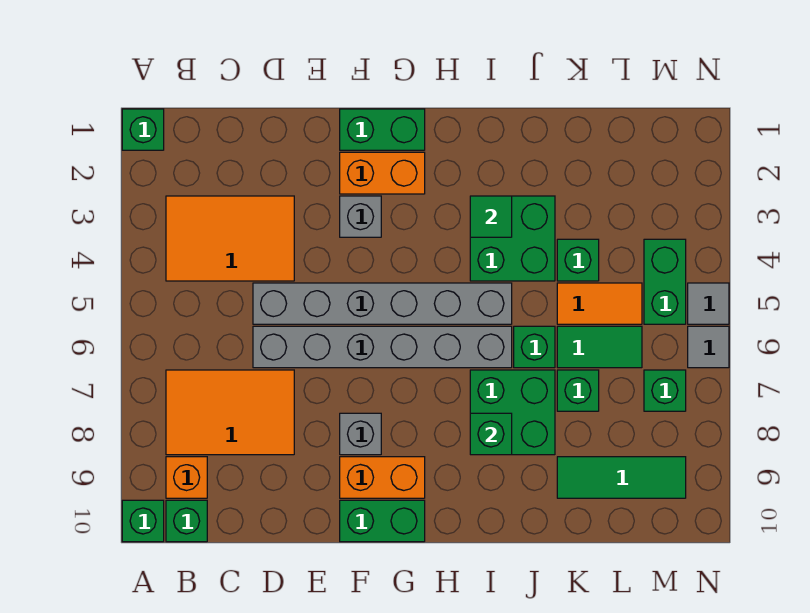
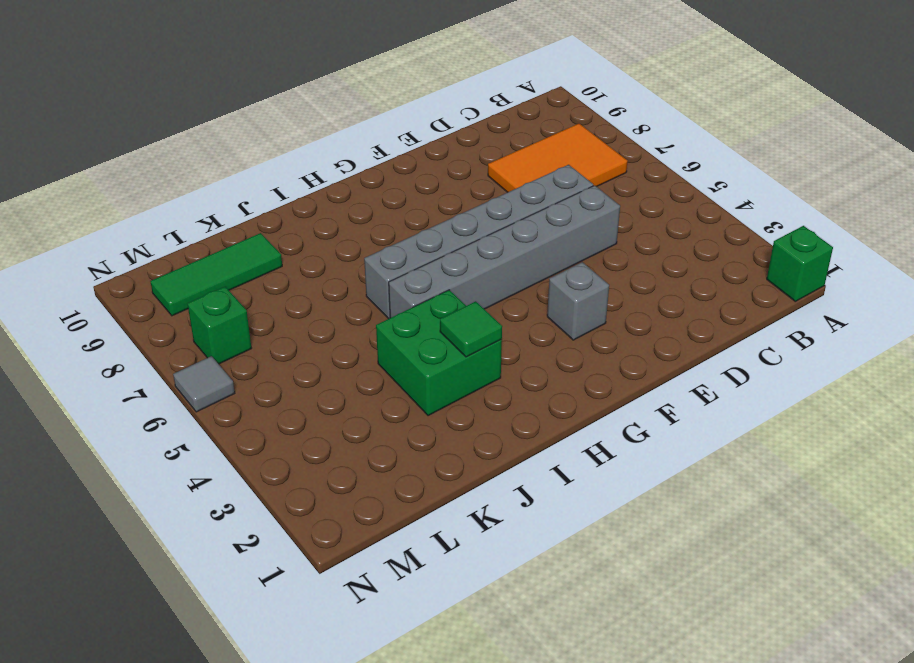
none -> green brick A10 level 1
none -> orange tile B3:D4 level 1
none -> orange brick B9 level 1

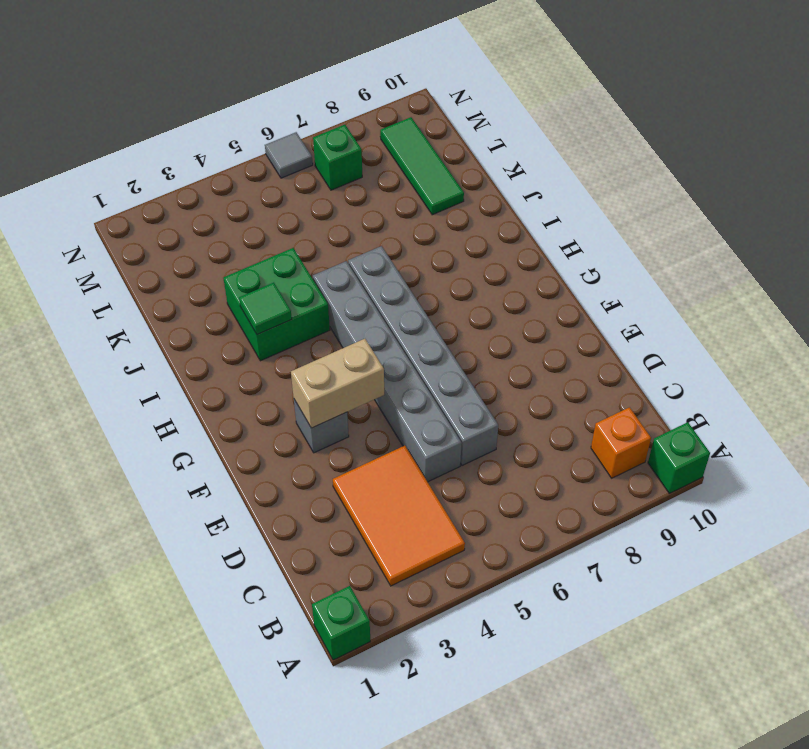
tan brick F3:F4 level 2 -> none
none -> orange tile B7:D8 level 1
none -> green brick B10 level 1
none -> green brick F1:G1 level 1

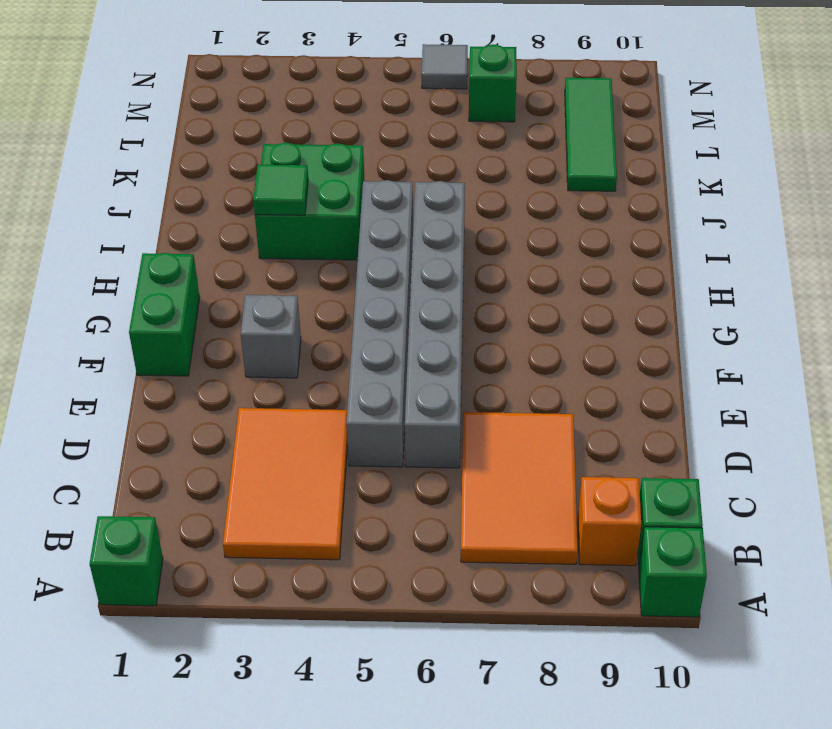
none -> orange brick F2:G2 level 1
none -> grey brick F8 level 1
none -> orange brick F9:G9 level 1

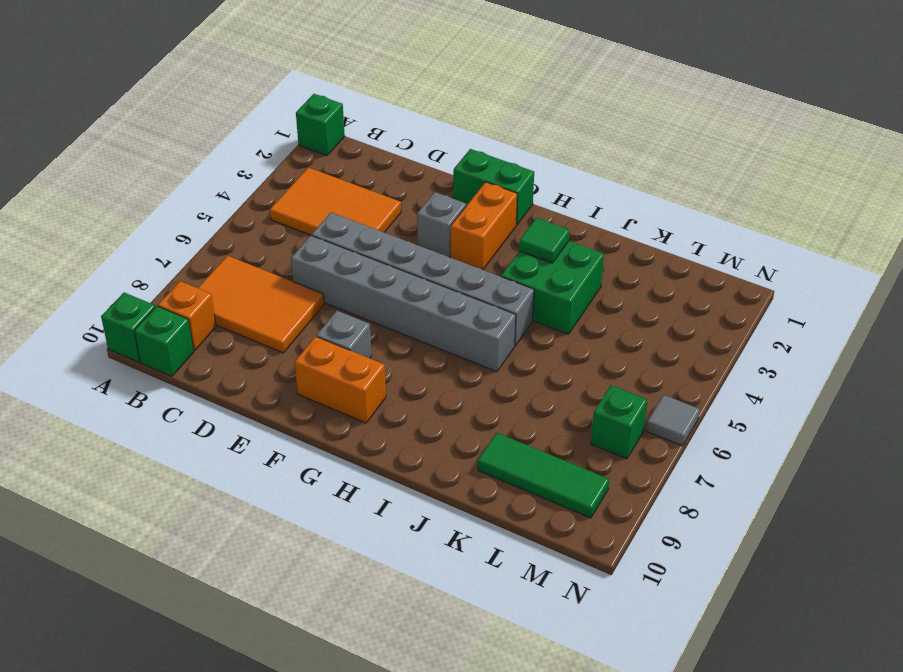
orange brick G2:G3 level 1 -> orange brick F2:G2 level 1
none -> green brick F10:G10 level 1
none -> green brick I7:J8 level 1
none -> green brick J6 level 1

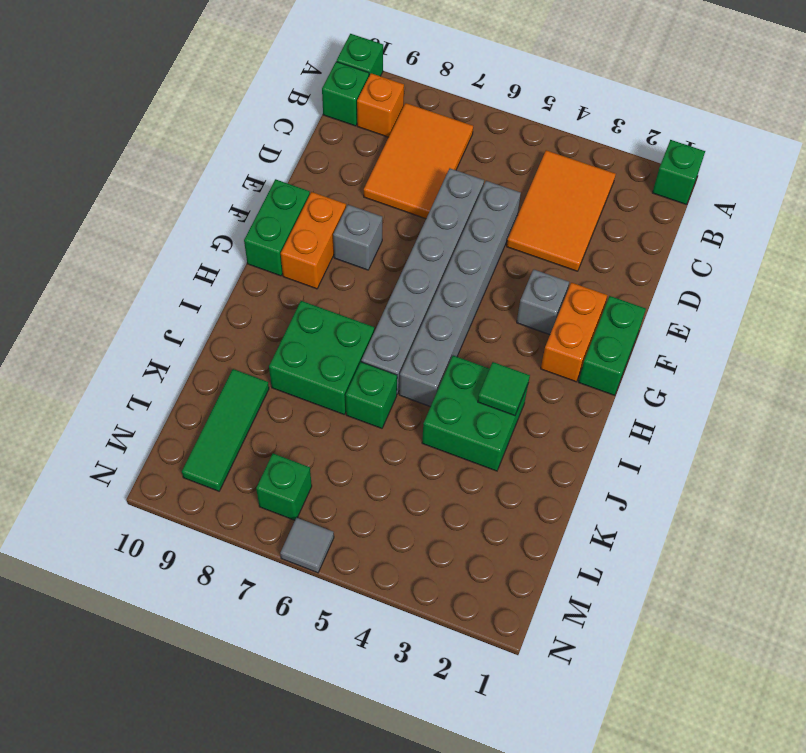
none -> green brick K4 level 1
none -> orange tile K5:L5 level 1
none -> green tile K6:L6 level 1

